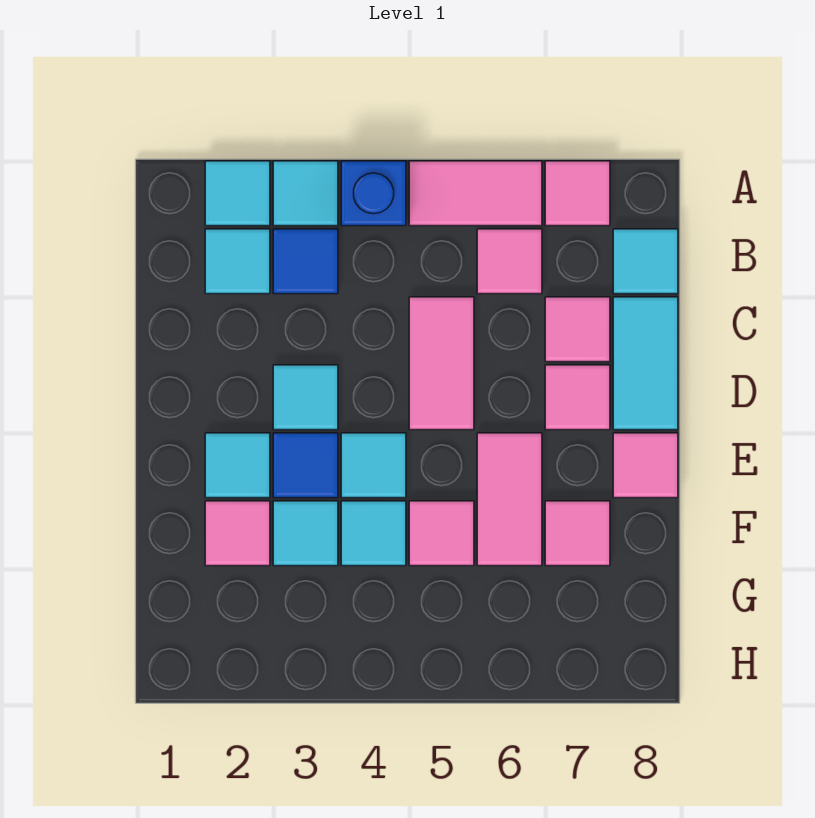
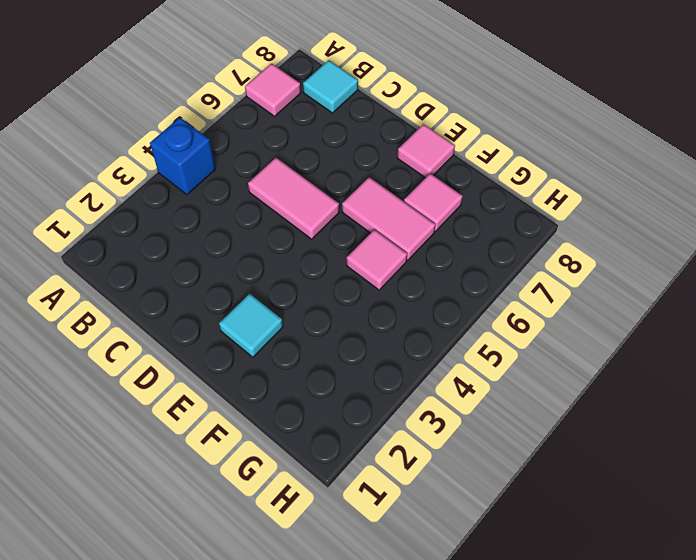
none -> cyan tile A2 level 1
none -> cyan tile A3 level 1
none -> pink tile A5:A6 level 1

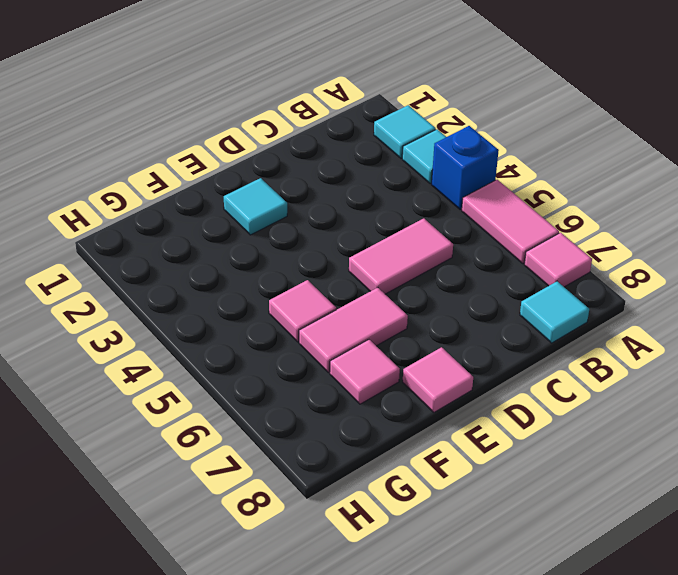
none -> cyan tile B2 level 1
none -> blue tile B3 level 1
none -> pink tile B6 level 1

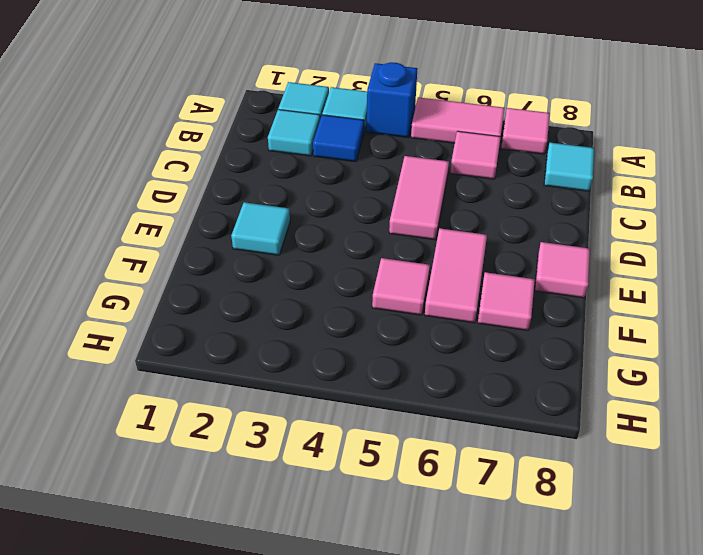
none -> pink tile C7 level 1
none -> cyan tile C8:D8 level 1
none -> cyan tile D3 level 1

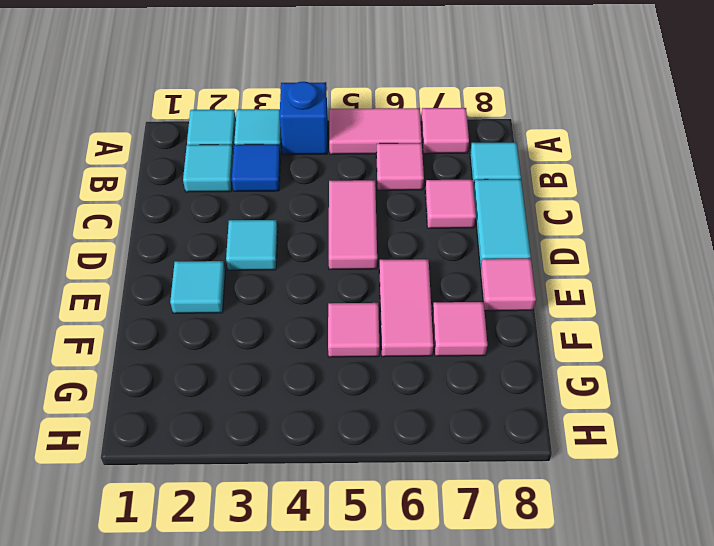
none -> pink tile D7 level 1
none -> blue tile E3 level 1
none -> cyan tile E4 level 1

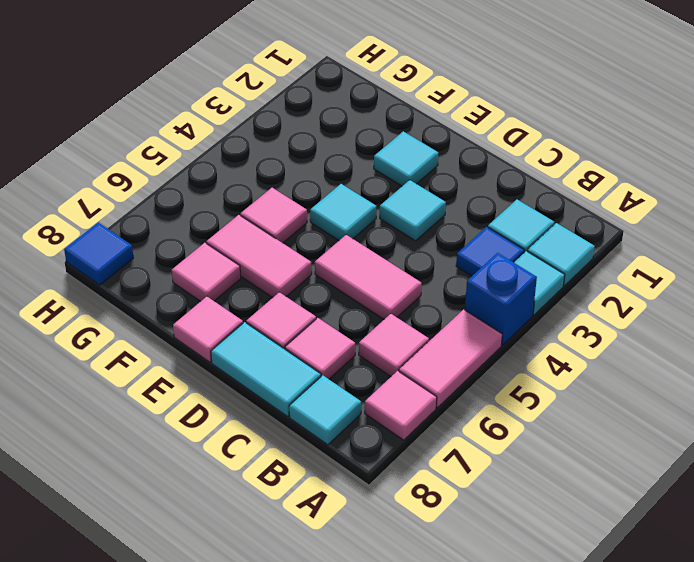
blue tile H8 level 1 -> blue tile E3 level 1
none -> pink tile F2 level 1
none -> cyan tile F3 level 1
none -> cyan tile F4 level 1

